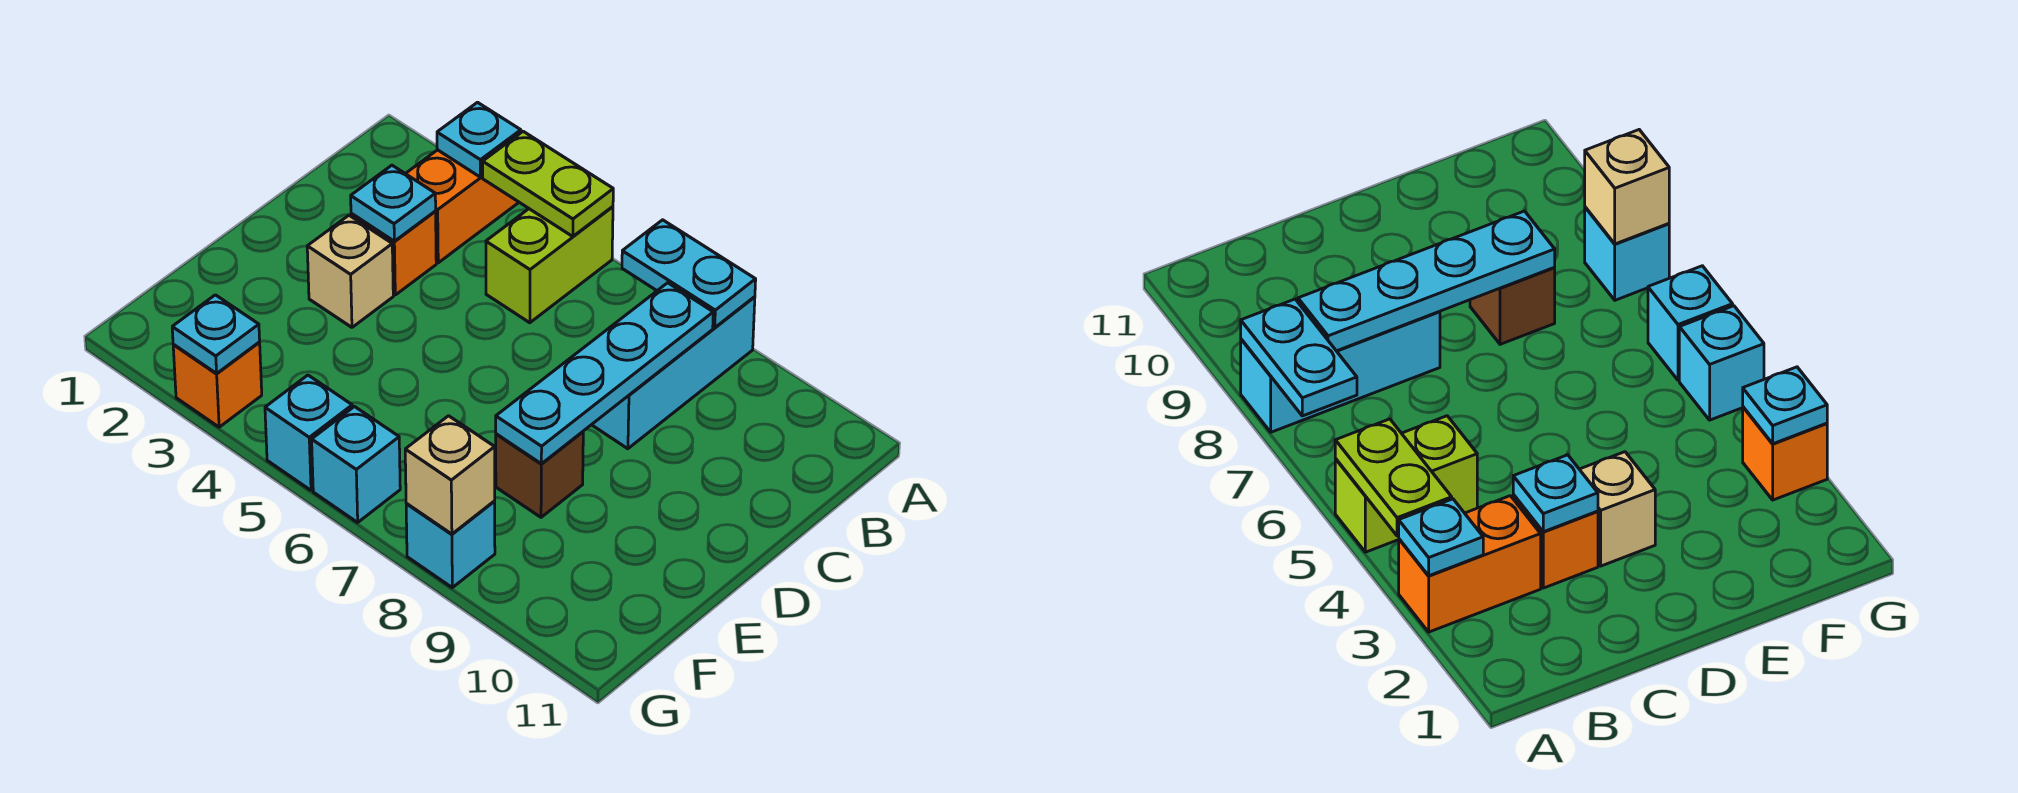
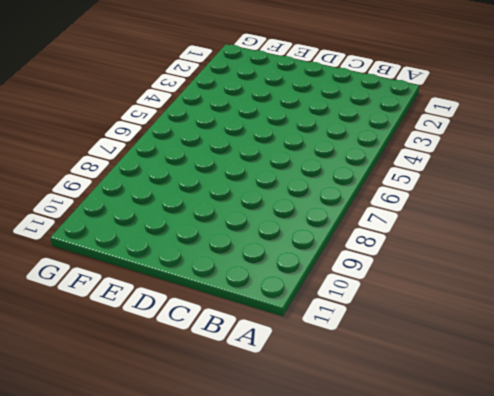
none -> orange brick A3:B3 level 1
none -> lime brick A5:B5 level 1
none -> cyan brick A8:C8 level 1

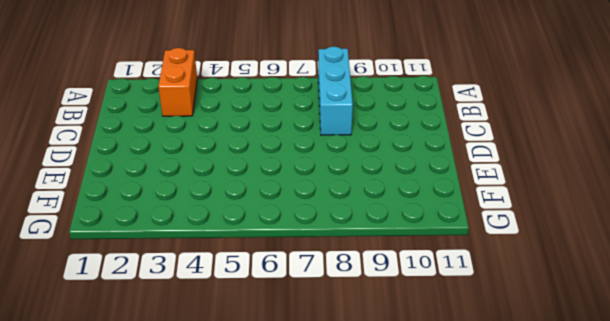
none -> lime brick A5:B5 level 1
none -> orange brick C3 level 1
none -> tan brick D3 level 1

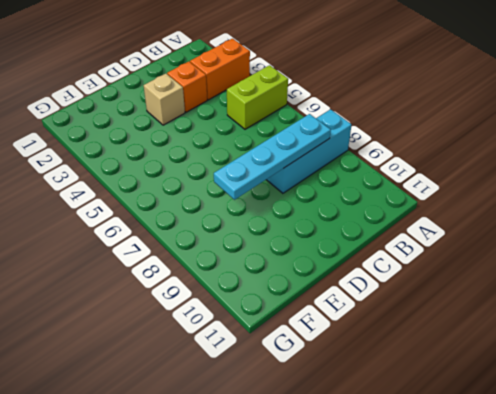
none -> brown brick E8 level 1
none -> orange brick G3 level 1
none -> cyan brick G5 level 1

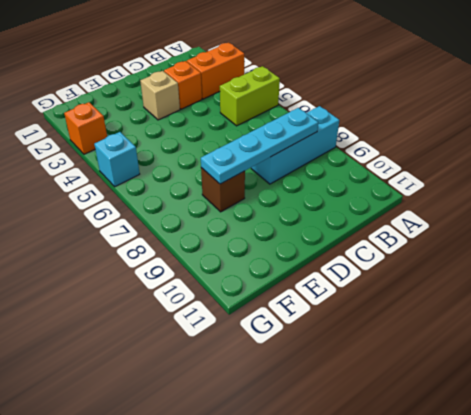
none -> cyan brick G6 level 1
none -> cyan brick G8 level 1
none -> cyan plate A3 level 2

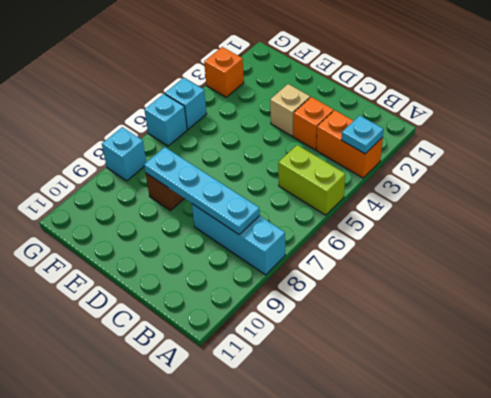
none -> lime plate A4:A5 level 2
none -> cyan plate A7:A8 level 2
none -> cyan plate C3 level 2

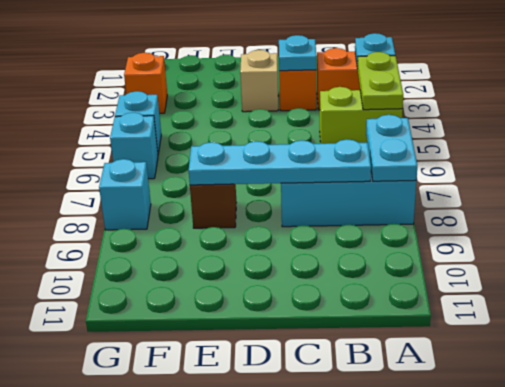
none -> cyan plate G3 level 2
none -> tan brick G8 level 2

